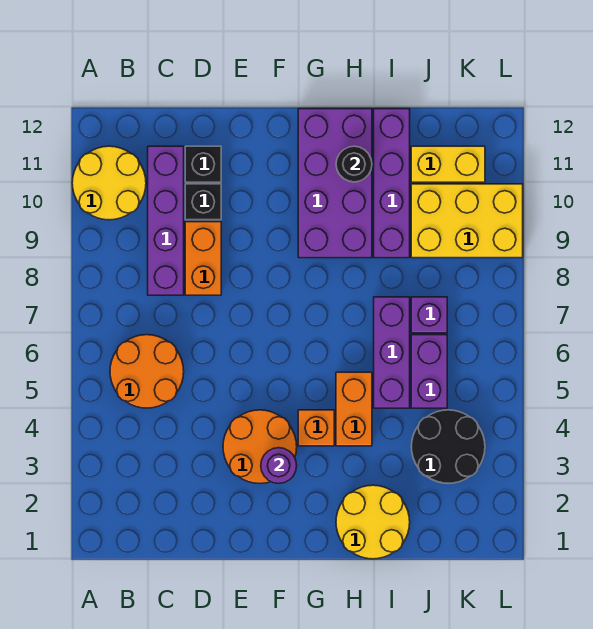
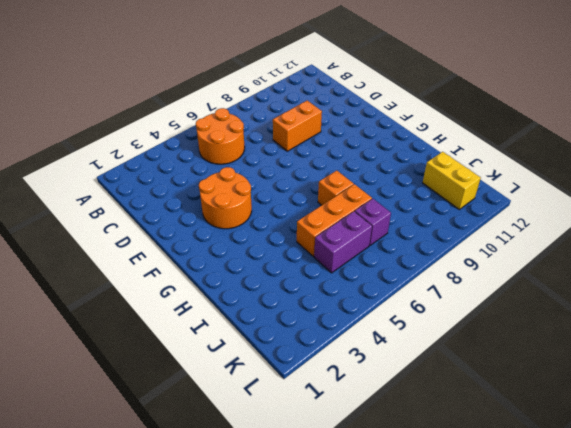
orange brick H7 level 1 -> orange brick G4 level 1
orange brick I5:I7 level 1 -> purple brick I5:I7 level 1
none -> yellow round brick A10:B11 level 1
none -> purple brick C8:C11 level 1
none -> black brick D10 level 1

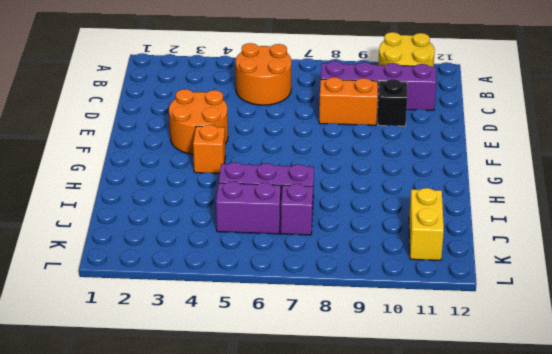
none -> black brick D11 level 1
none -> purple brick G9:H12 level 1
none -> yellow round brick H1:I2 level 1

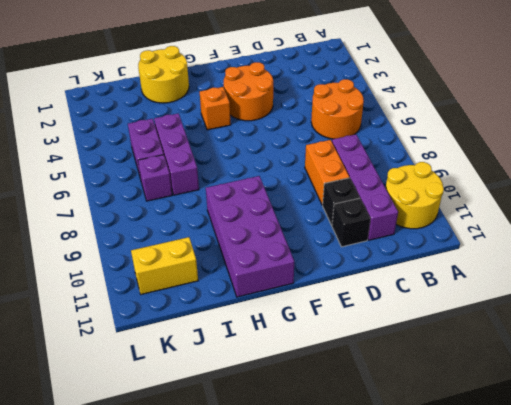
none -> orange brick H4:H5 level 1
none -> purple brick I9:I12 level 1
none -> black round brick J3:K4 level 1

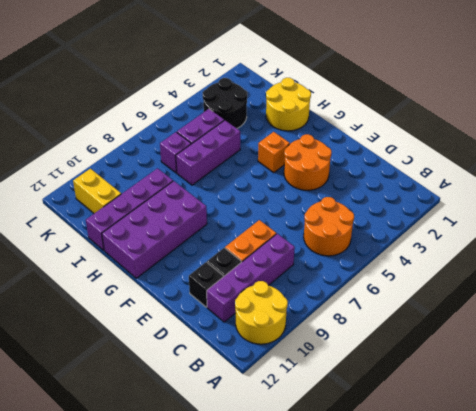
none -> orange brick H4:H5 level 1
none -> yellow brick J9:L10 level 1
none -> purple round brick F3 level 2

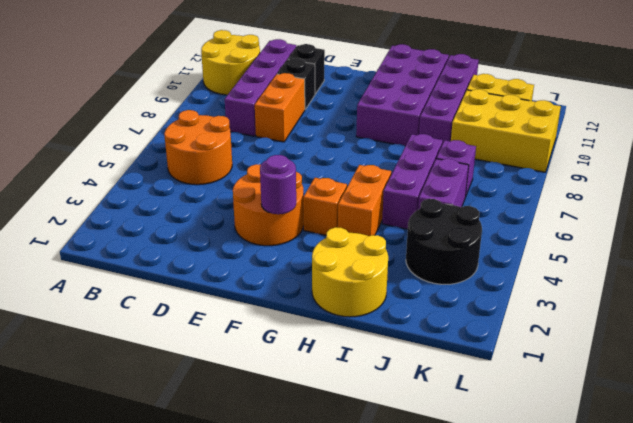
none -> black round brick H11 level 2

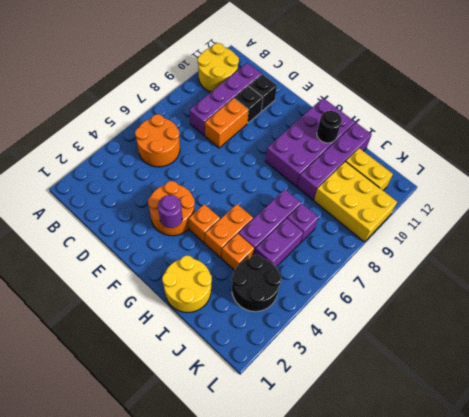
orange brick I4 level 1 -> none

